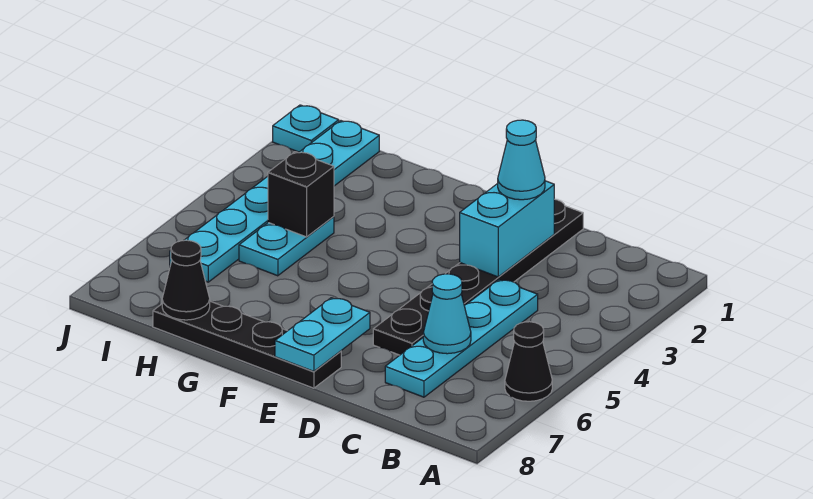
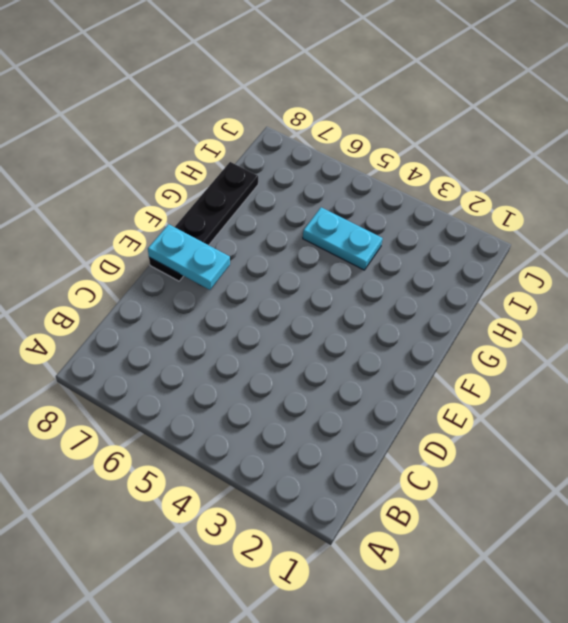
none -> black cone A6 level 1
none -> cyan plate C4:C7 level 1
none -> black plate D1:D6 level 1

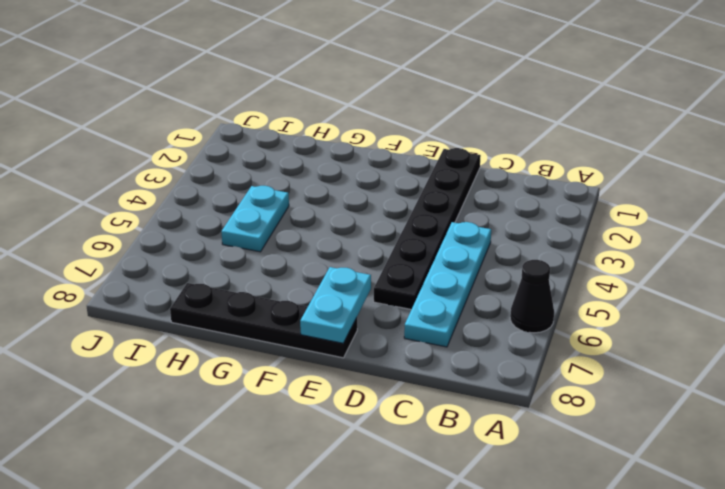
none -> cyan plate I1:I6 level 1
none -> cyan plate J1 level 1
none -> cyan cone C6 level 2

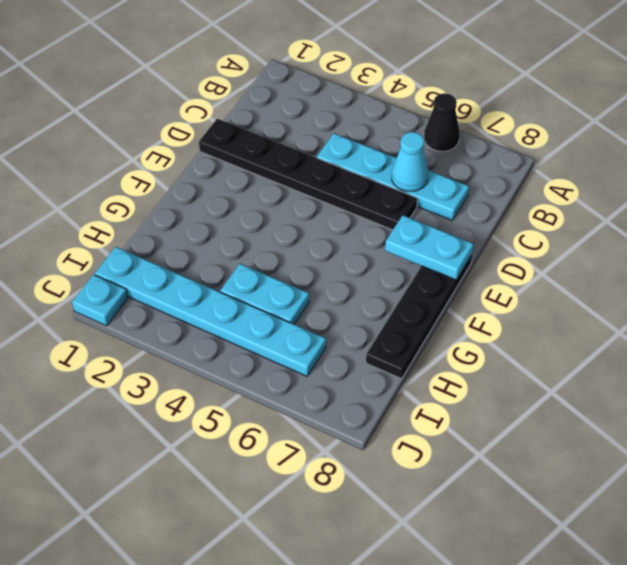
none -> cyan brick D2:D3 level 2
none -> black brick H4 level 2
none -> black cone H8 level 2

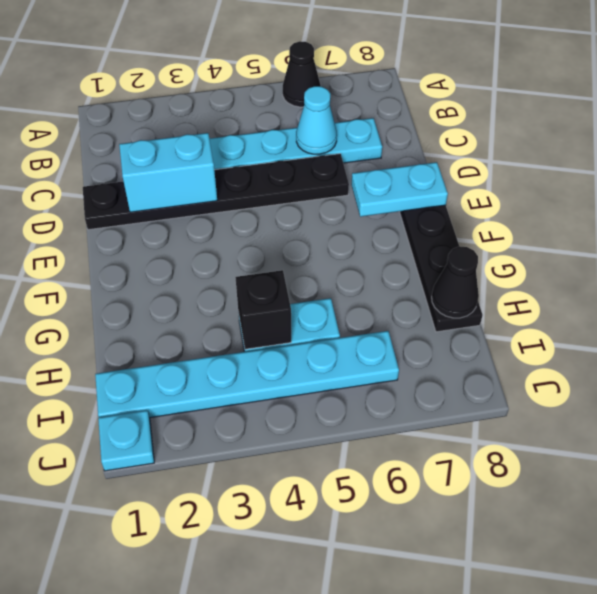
none -> cyan cone D2 level 3

